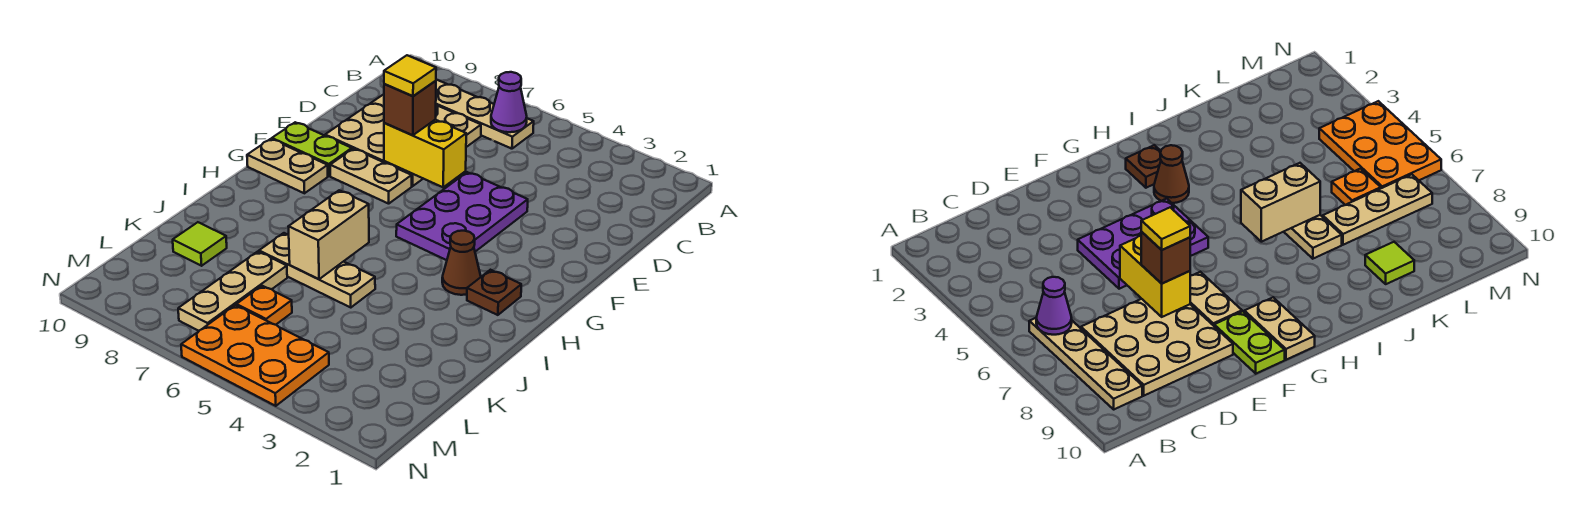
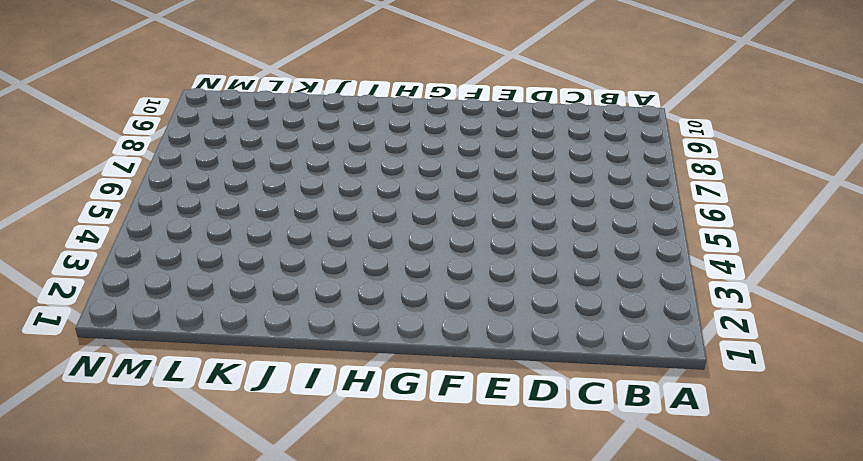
none -> tan plate B6:B9 level 1
none -> tan plate C7:E9 level 1
none -> purple plate E4:G5 level 1

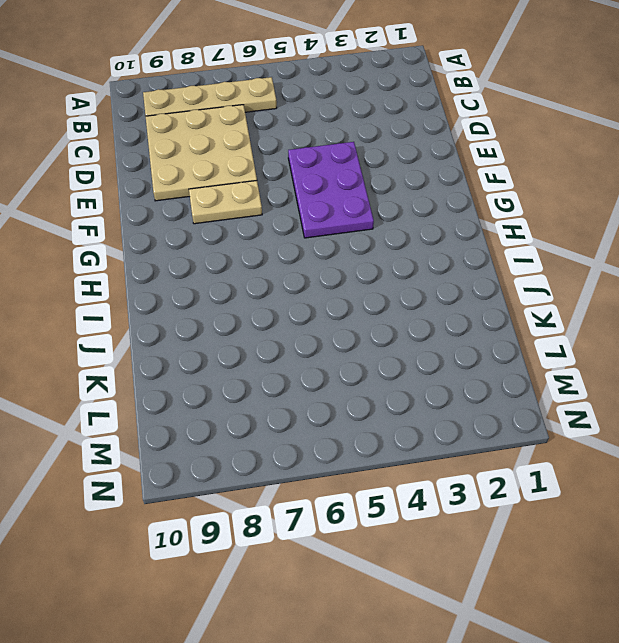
none -> lime plate F9:F10 level 1
none -> tan plate G9:G10 level 1
none -> brown plate H2 level 1

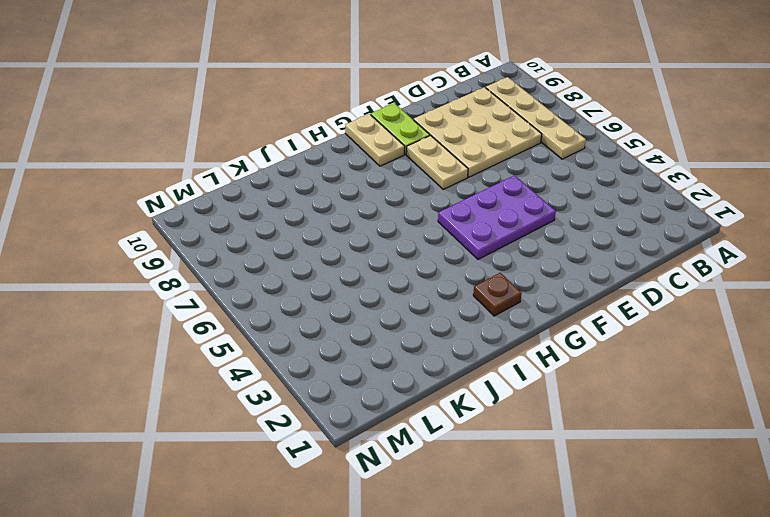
none -> brown cone H3 level 1
none -> tan plate J5:J7 level 1
none -> tan plate K7:M7 level 1

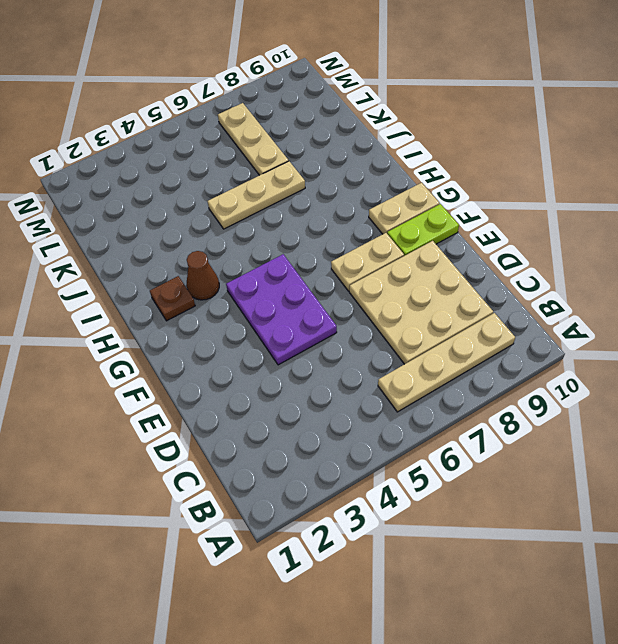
none -> lime tile K9 level 1
none -> orange plate L6 level 1
none -> orange plate M4:N6 level 1

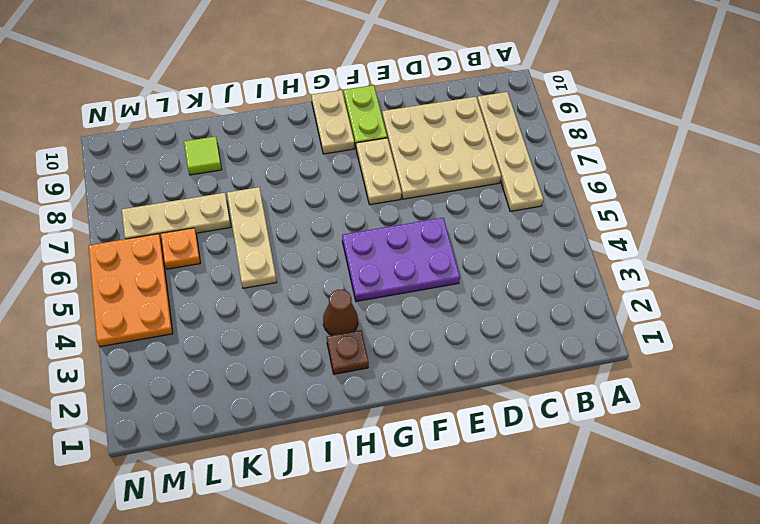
none -> purple cone B6 level 2
none -> yellow brick E6:E7 level 2
none -> tan brick I6:J6 level 2

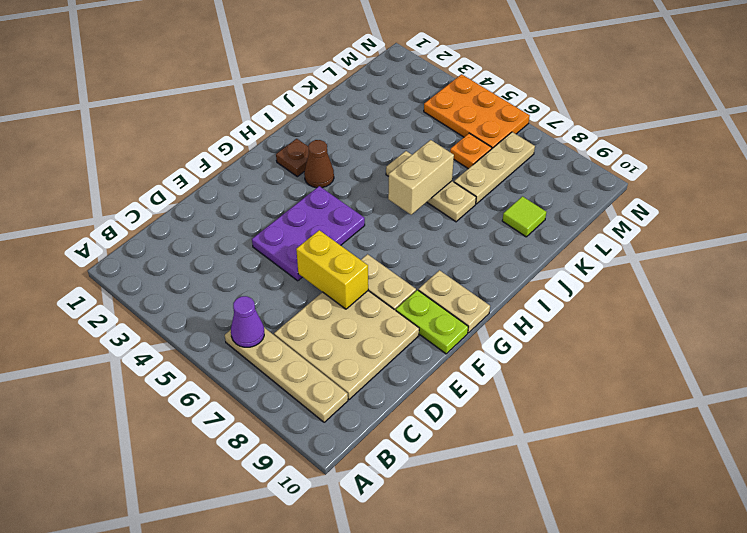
none -> brown brick E7 level 3
none -> yellow tile E7 level 4

